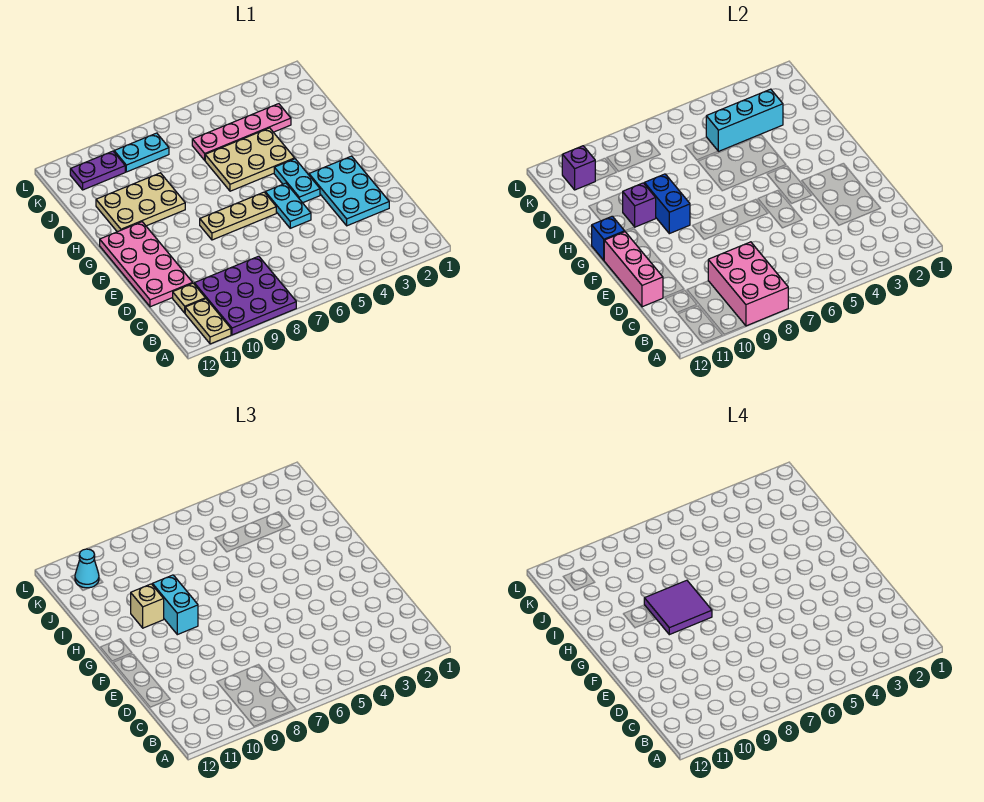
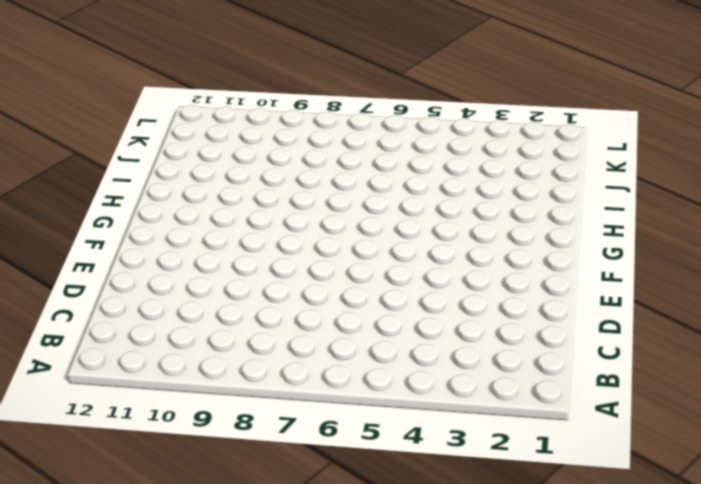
none -> purple plate A8:C10 level 1
none -> tan plate A11:B11 level 1
none -> tan plate C11 level 1

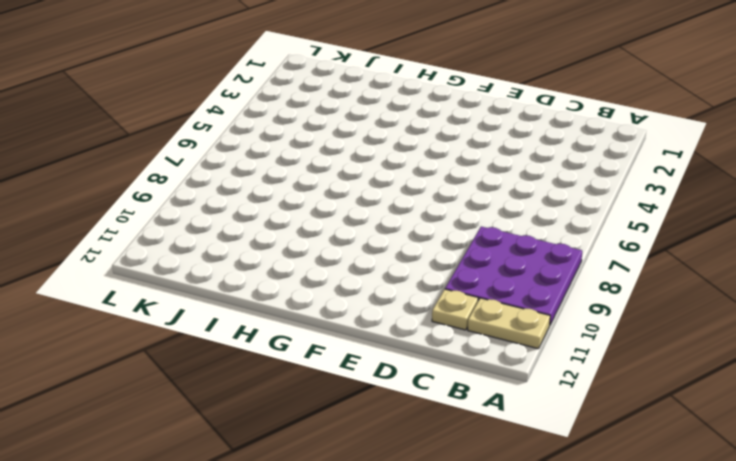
none -> cyan plate D2:F3 level 1
none -> pink plate D11:G12 level 1
none -> cyan plate E5:F5 level 1

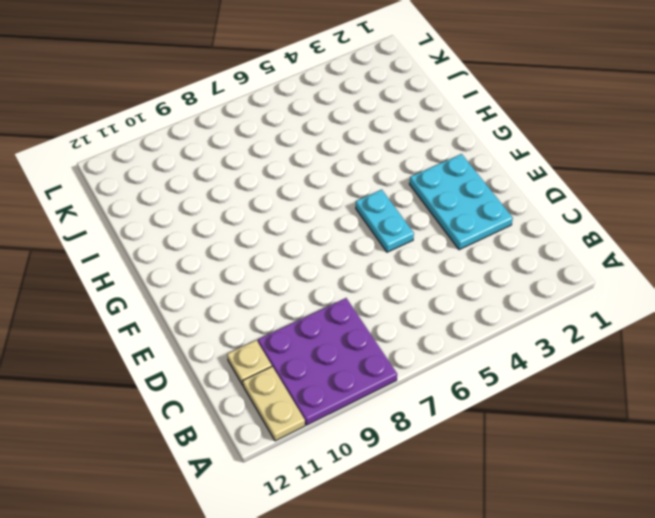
none -> pink plate D11:G12 level 1
none -> cyan plate F4:G4 level 1
none -> tan plate F6:F8 level 1

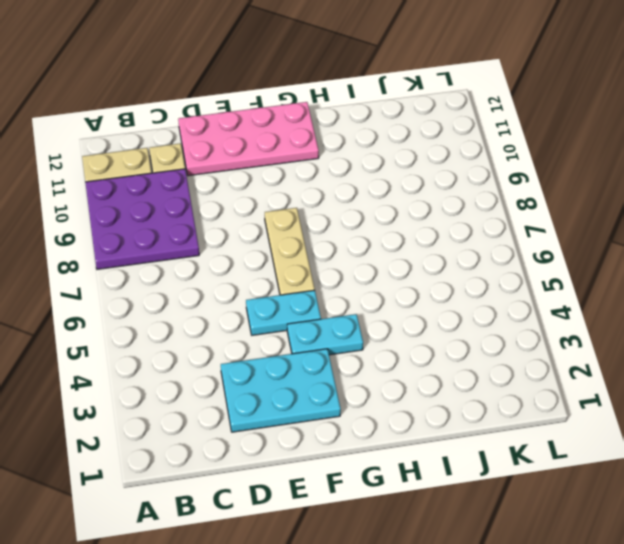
none -> tan plate H4:I6 level 1
none -> tan plate H9:I11 level 1
none -> pink plate J3:J6 level 1

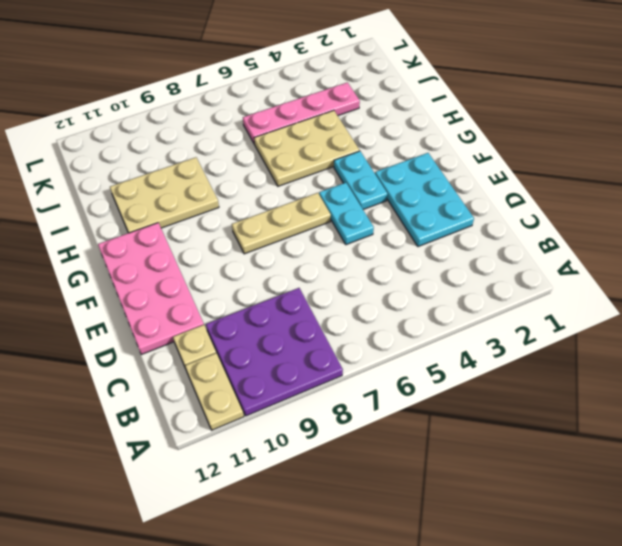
none -> cyan plate K8:K9 level 1
none -> purple plate K10:K11 level 1
none -> pink brick A8:C9 level 2

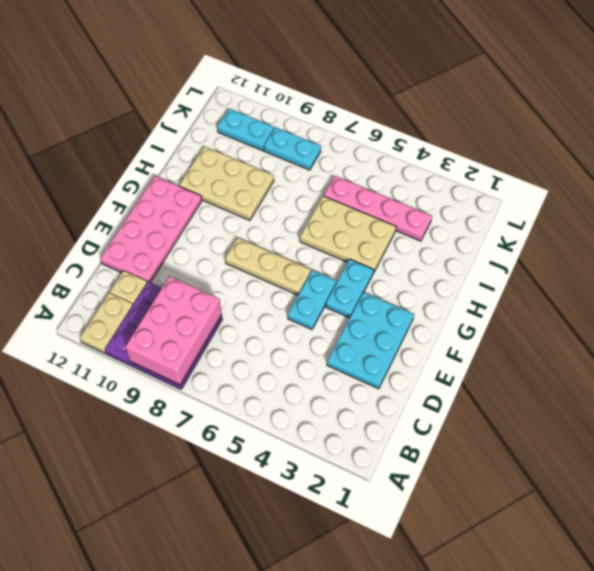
cyan plate K10:K11 level 1 -> purple plate K10:K11 level 1
none -> pink brick D12:F12 level 2
none -> blue brick G9:H9 level 2
none -> blue brick G12 level 2

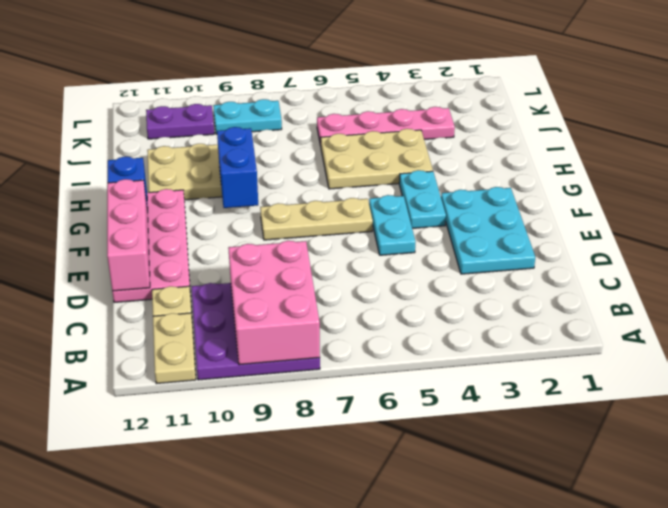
none -> purple brick H10 level 2
none -> cyan brick J3:J5 level 2
none -> purple brick K11 level 2

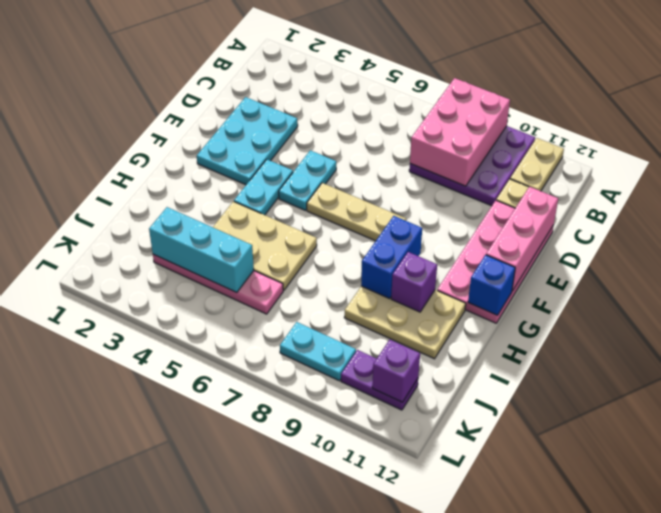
none -> cyan brick G9:H9 level 3
none -> tan brick H10 level 3
none -> cyan cone K11 level 3

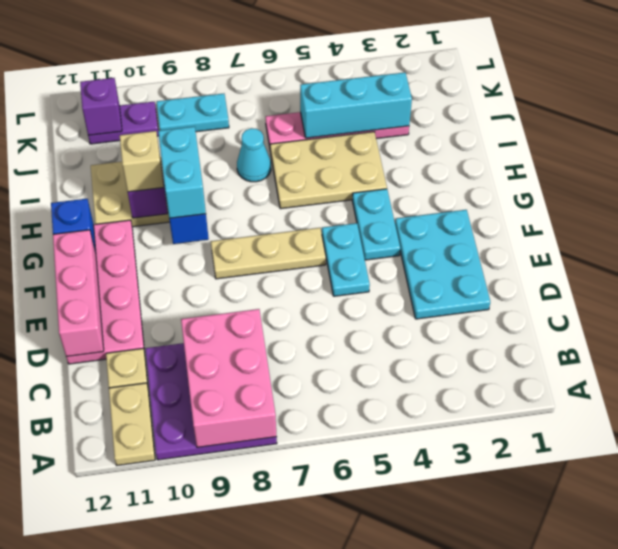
cyan cone I7 level 1 -> cyan cone K11 level 3
none -> purple tile G8:H9 level 4

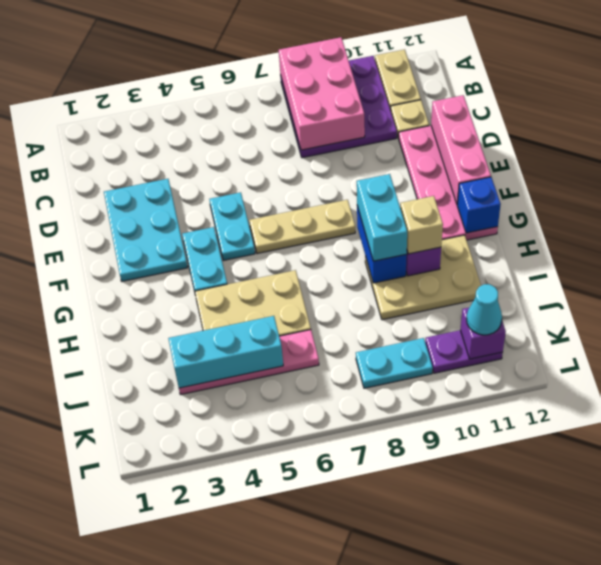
none -> purple tile G8:H9 level 4

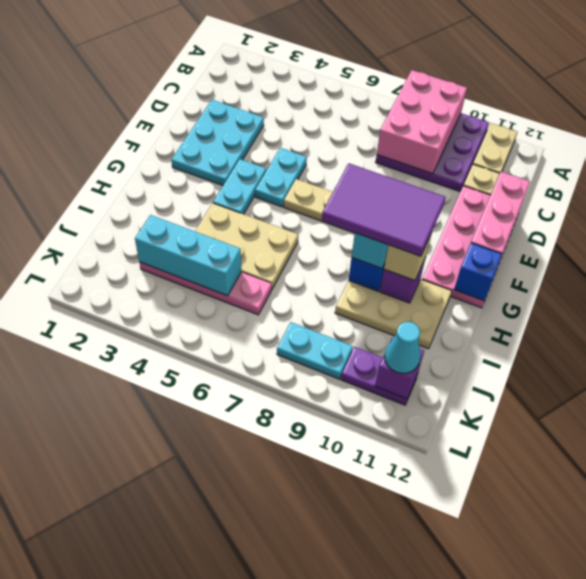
purple tile G8:H10 level 4 -> purple tile G8:H9 level 4

